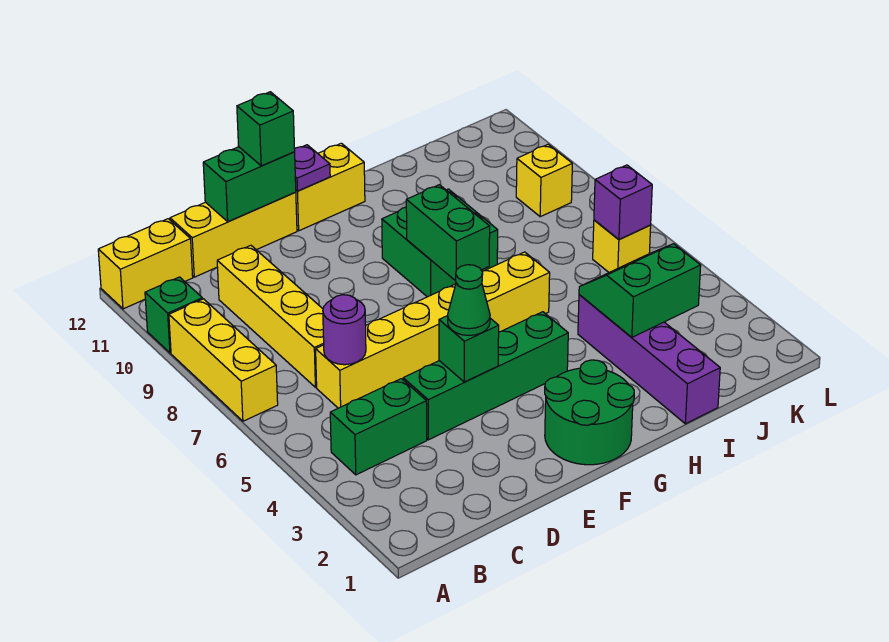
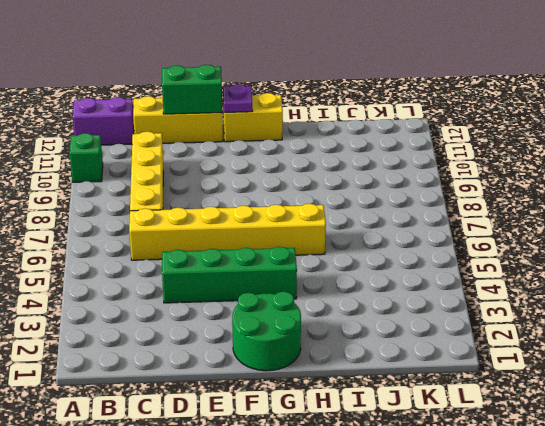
purple brick A12:B12 level 1 -> yellow brick A12:B12 level 1
none -> yellow brick A7:A9 level 1
none -> green brick B4:C4 level 1
none -> green brick G8:H9 level 1

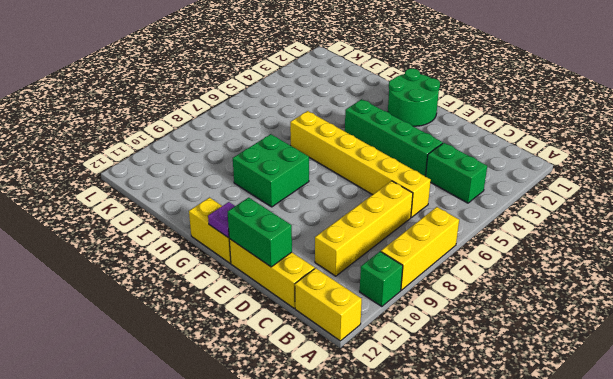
none -> purple brick I1:I4 level 1
none -> yellow brick K6 level 1
none -> yellow brick K9 level 1

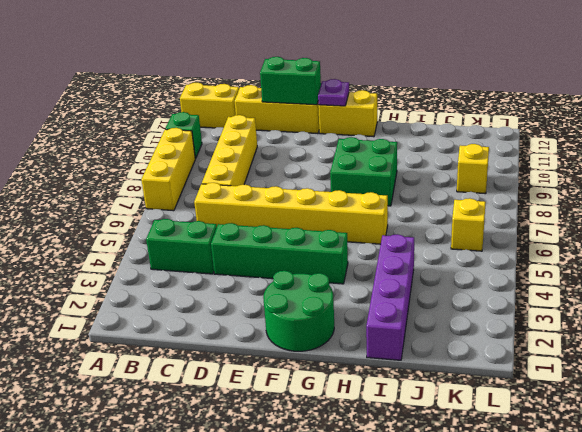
none -> purple round brick C6 level 2
none -> green brick E4 level 2
none -> green brick G7:G8 level 2

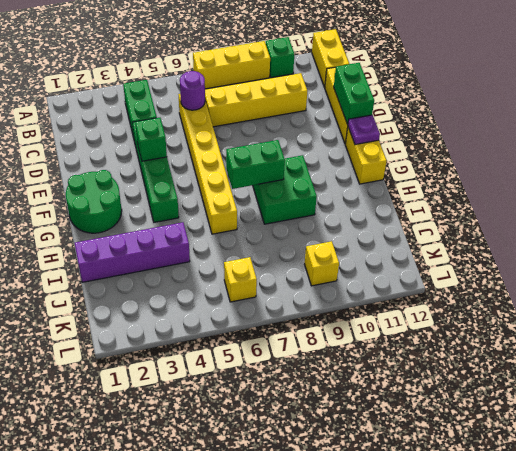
none -> green slope I3:J4 level 2 top 3
none -> purple brick K6 level 2
none -> green cone E4 level 3

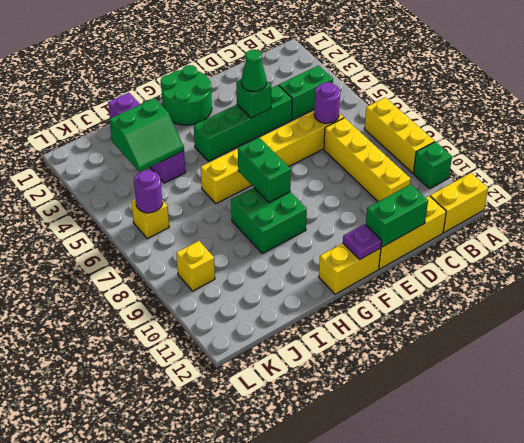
purple round brick K6 level 2 -> purple brick K6 level 2
none -> green brick E12 level 3

